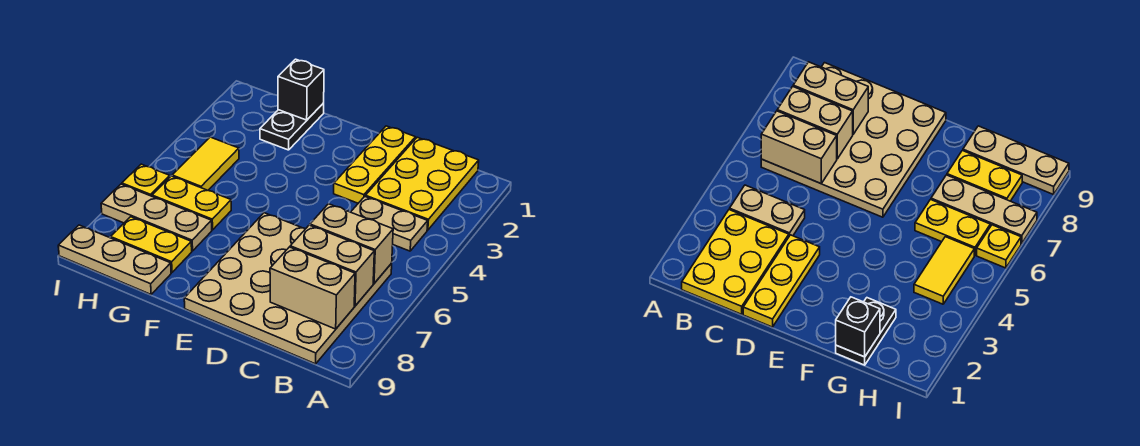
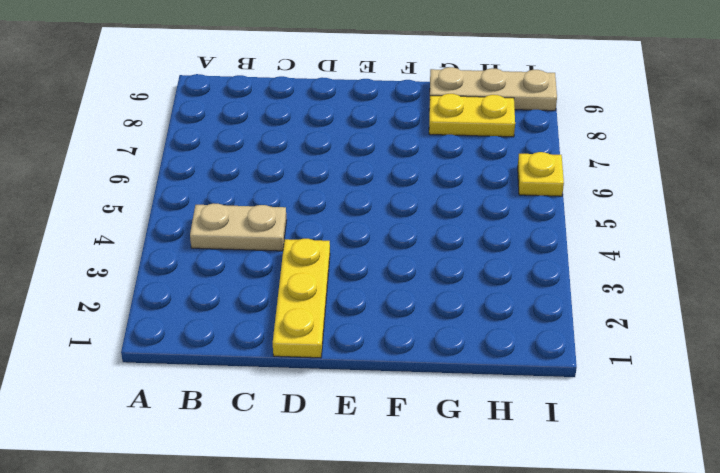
none -> yellow plate B1:C3 level 1
none -> tan plate B6:E9 level 1
none -> black plate G1:G2 level 1

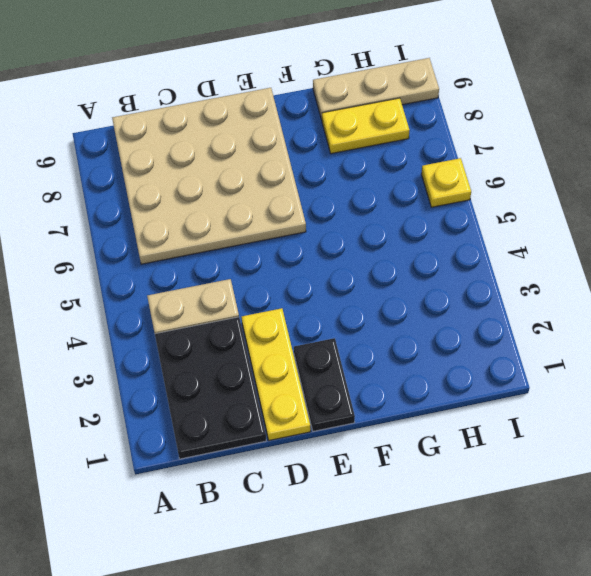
black plate B1:C3 level 1 -> yellow plate B1:C3 level 1
black plate E1:E2 level 1 -> black plate G1:G2 level 1
none -> yellow plate G6:H6 level 1
none -> tan plate G7:I7 level 1
none -> yellow tile H4:H5 level 1

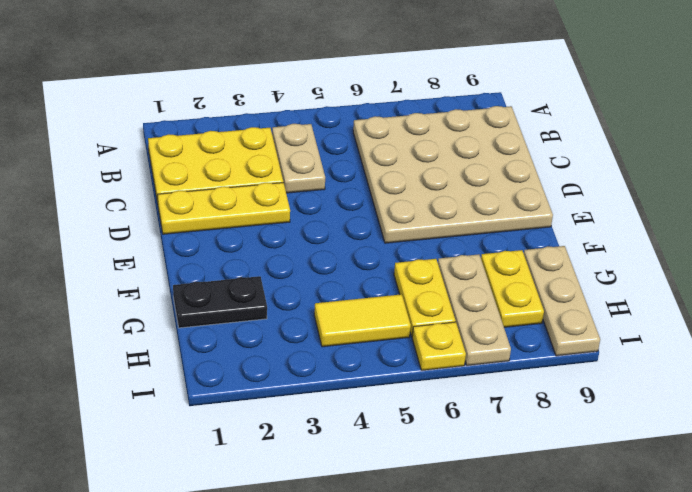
none -> tan brick B6:C6 level 2
none -> tan brick B7:C7 level 2
none -> tan brick B8:C8 level 2

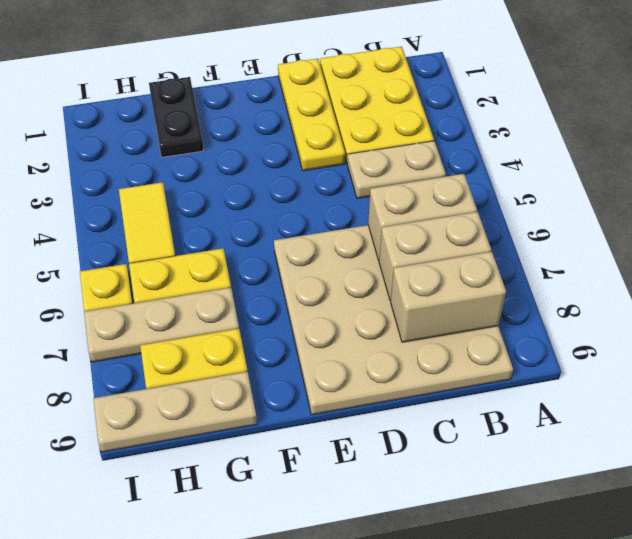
none -> black brick G1 level 2

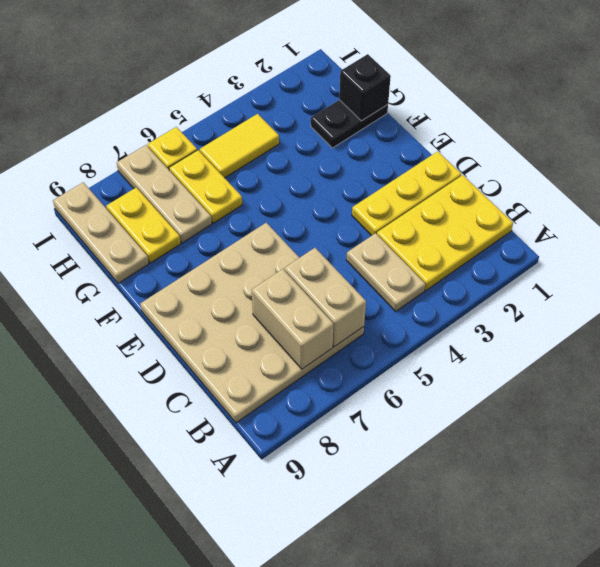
none -> tan brick B8:C8 level 2

